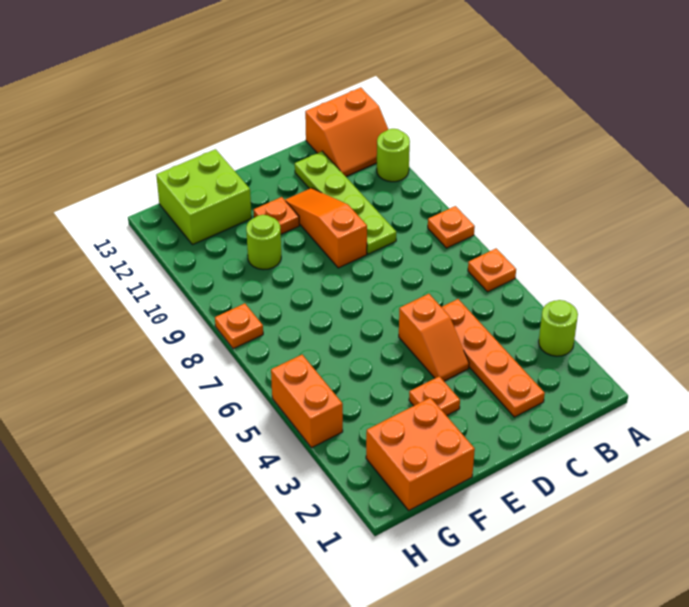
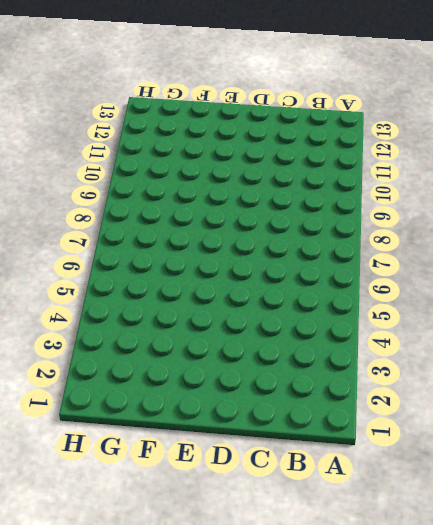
none -> lime round brick A3 level 1
none -> orange plate A6 level 1
none -> orange plate A8 level 1

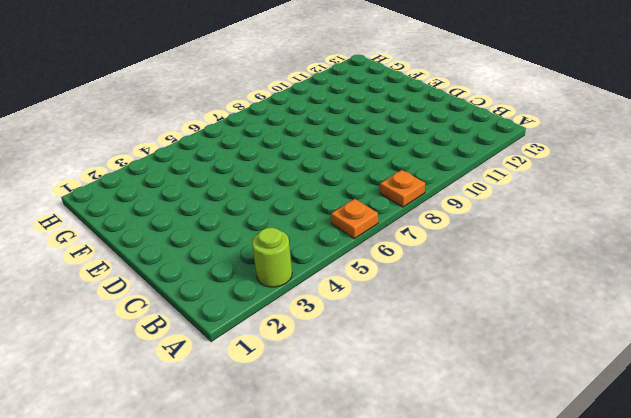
none -> lime round brick A11 level 1
none -> orange slope A12:B13 level 1 top 13
none -> orange plate C2:C5 level 1

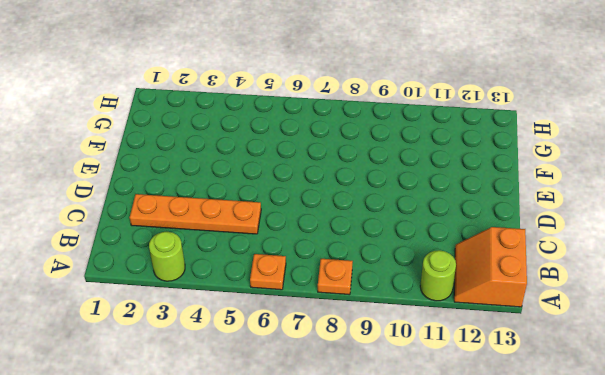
none -> lime plate C9:C12 level 1
none -> orange slope D4:D5 level 1 top 5
none -> orange slope D9:D11 level 1 top 9

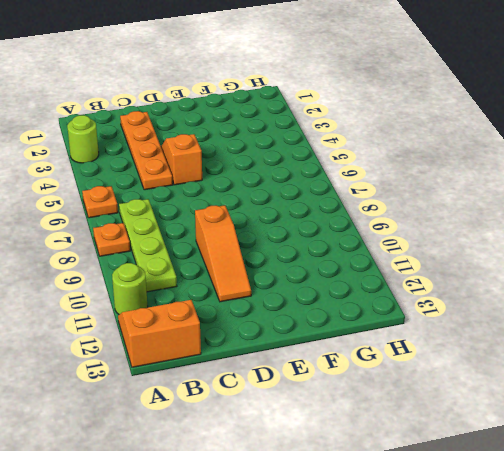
lime plate B7:B10 level 1 -> lime plate C9:C12 level 1
none -> orange plate E3 level 1
none -> orange plate E11 level 1
none -> orange brick F1:G2 level 1

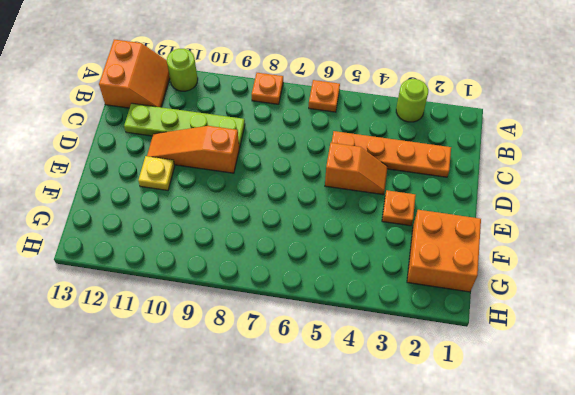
yellow plate E11 level 1 -> orange plate E11 level 1
none -> lime round brick F10 level 1
none -> lime brick F12:G13 level 1
none -> orange brick H4:H5 level 1

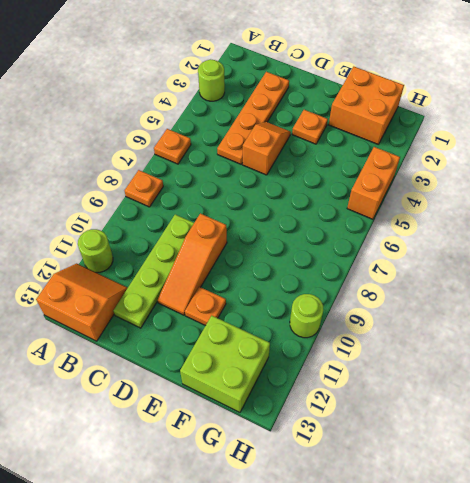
lime round brick H10 level 1 -> lime round brick F10 level 1
none -> orange plate H8 level 1

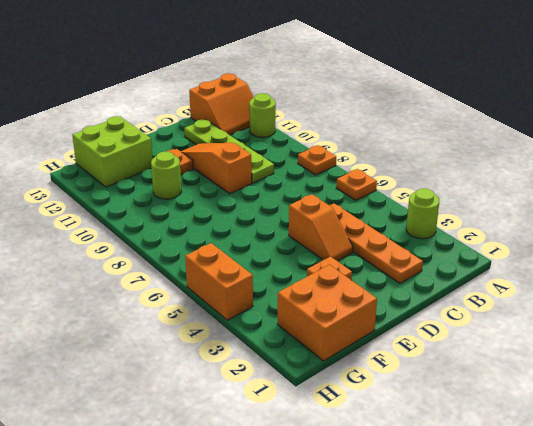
none -> orange plate H8 level 1

